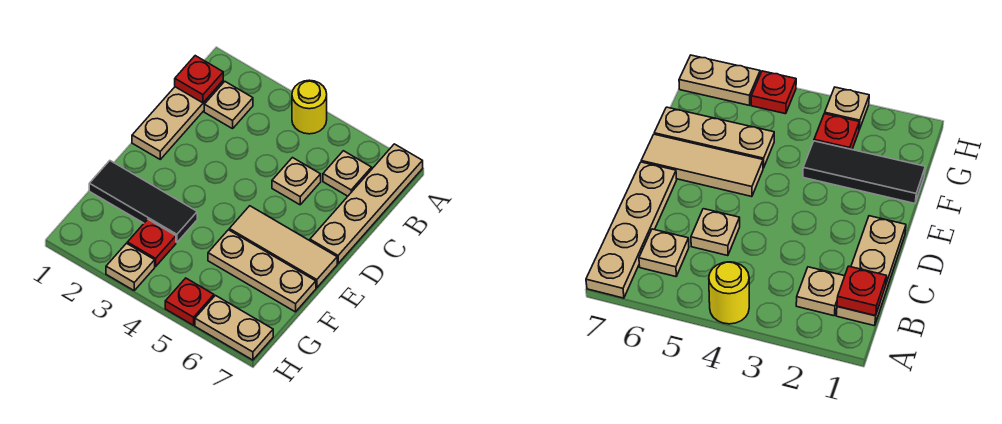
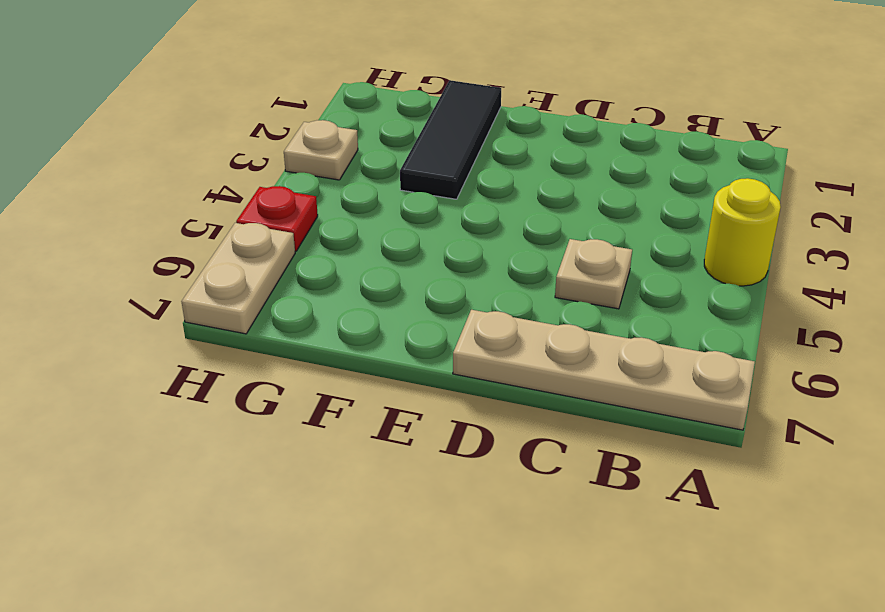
none -> tan plate B1:D1 level 1
none -> tan plate B2 level 1
none -> tan plate B6 level 1

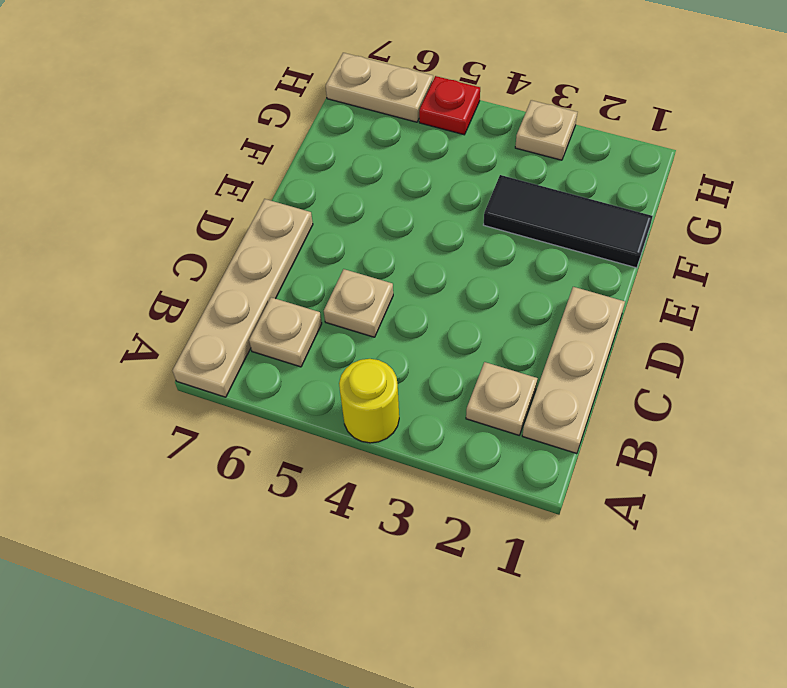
none -> tan tile E5:E7 level 1
none -> tan plate F5:F7 level 1
none -> red plate G3 level 1

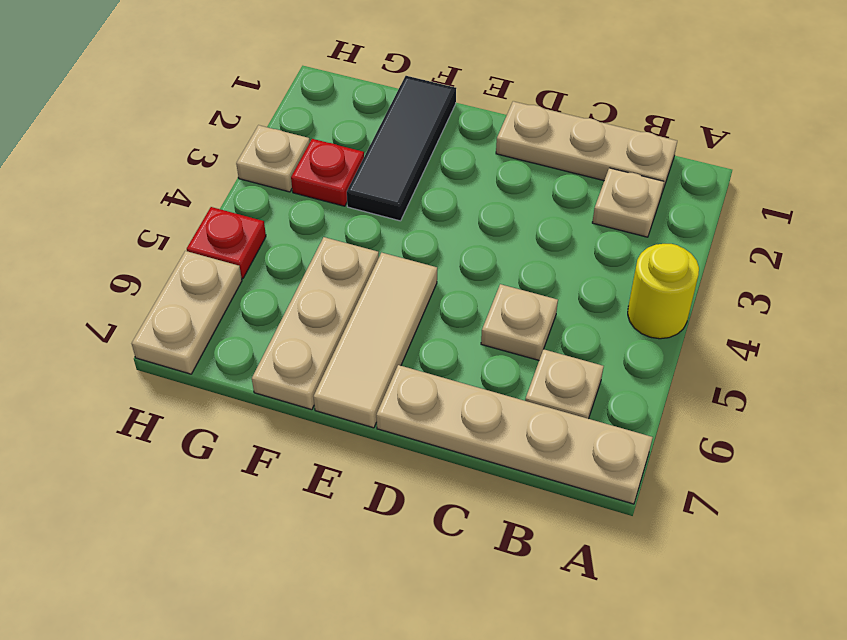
none -> red plate B1 level 2

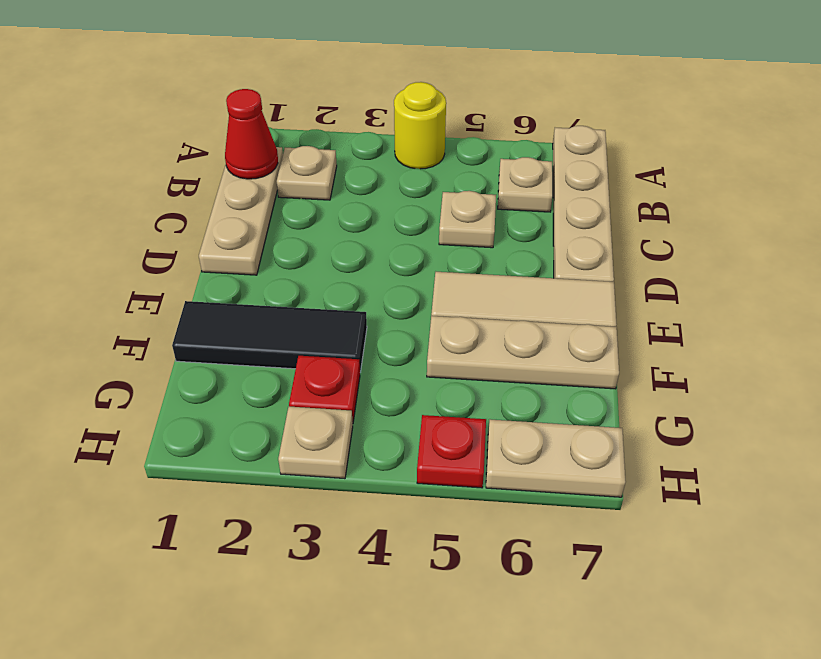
red cone B1 level 2 -> red plate B1 level 2

